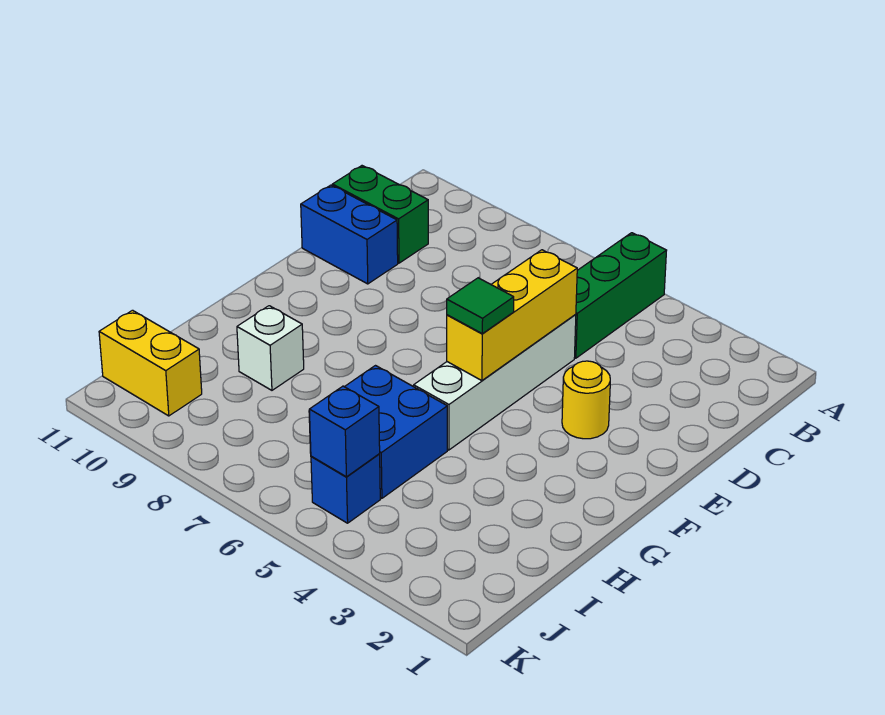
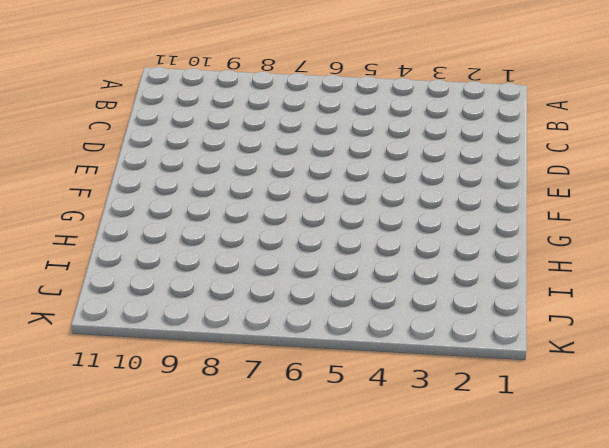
none -> green brick A5:C5 level 1
none -> green brick C10:C11 level 1
none -> white brick D5:G5 level 1

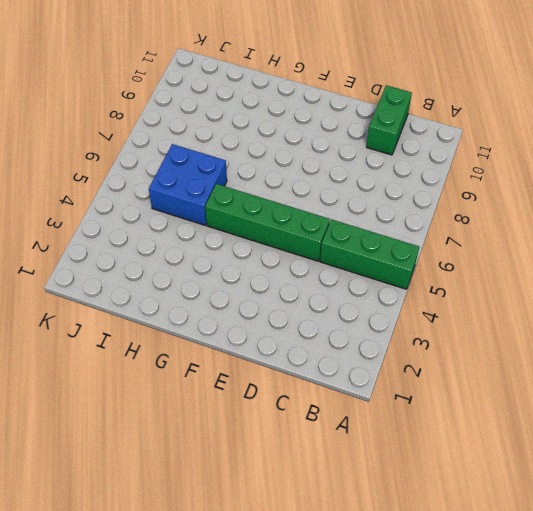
green brick D5:G5 level 1 -> white brick D5:G5 level 1
none -> blue brick D10:D11 level 1
none -> yellow round brick E3 level 1
none -> white brick H9 level 1

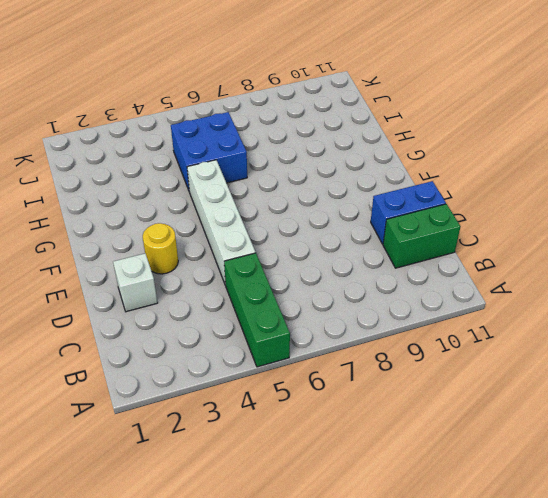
white brick D2 level 1 -> white brick H9 level 1
none -> blue brick J5 level 1
none -> yellow brick J10:J11 level 1
none -> yellow brick D5:F5 level 2

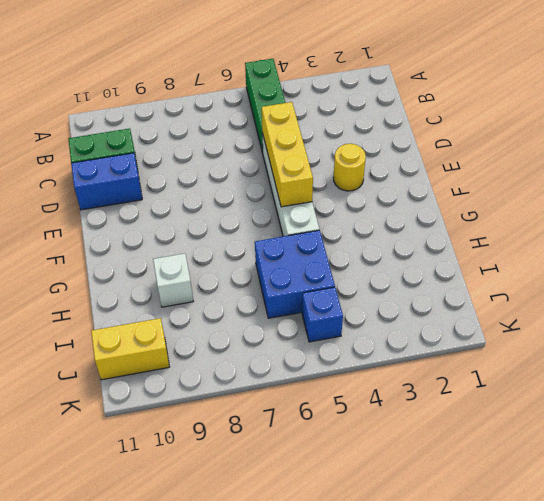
none -> blue brick J5 level 2
none -> green tile F5 level 3

